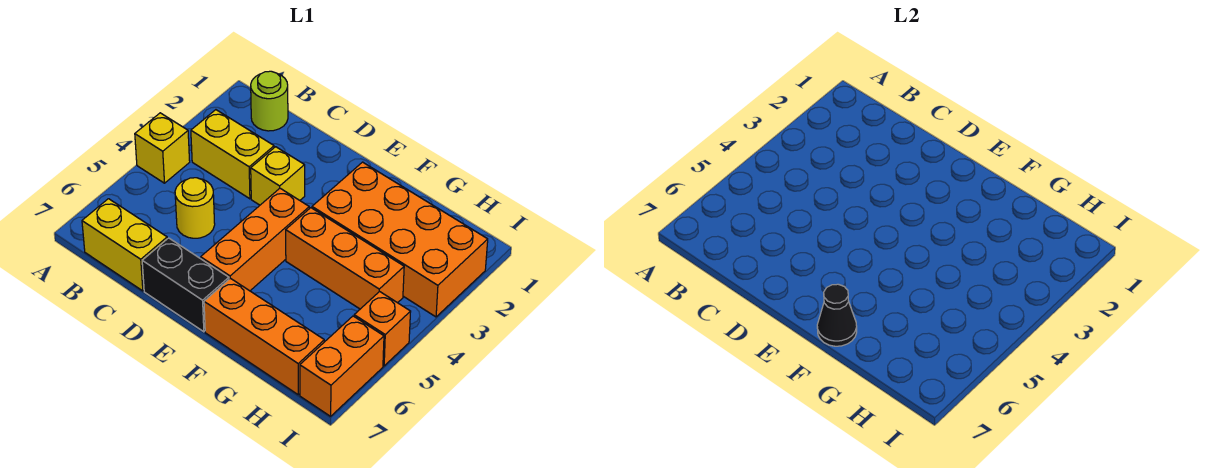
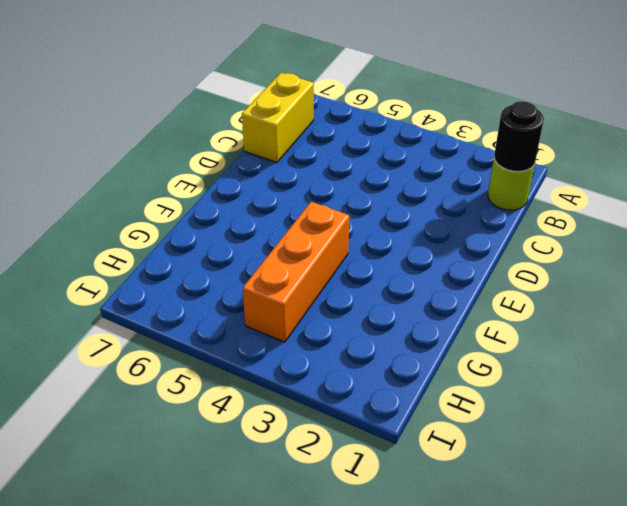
black round brick B1 level 2 -> none
none -> yellow brick A4 level 1
none -> yellow brick B3:C3 level 1
none -> yellow round brick C5 level 1

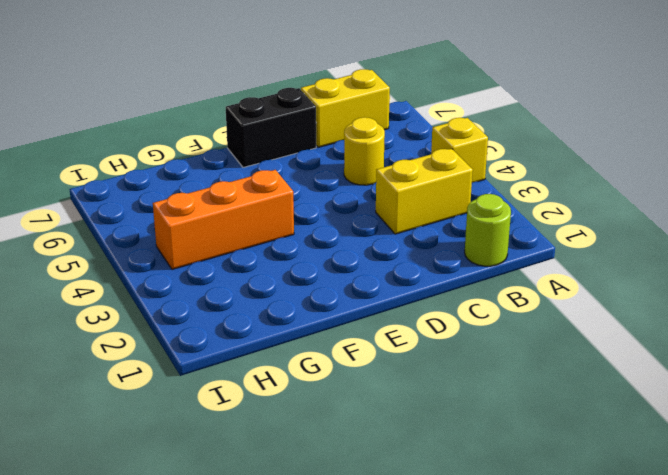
none -> yellow brick D3 level 1
none -> orange brick E4:E6 level 1
none -> orange brick F2:I3 level 1

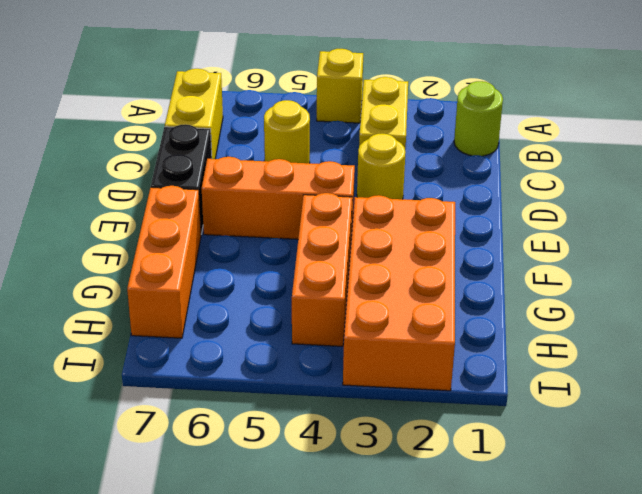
yellow round brick D3 level 1 -> yellow brick D3 level 1
none -> orange brick I5 level 1
none -> orange brick I6:I7 level 1
none -> black cone F7 level 2

